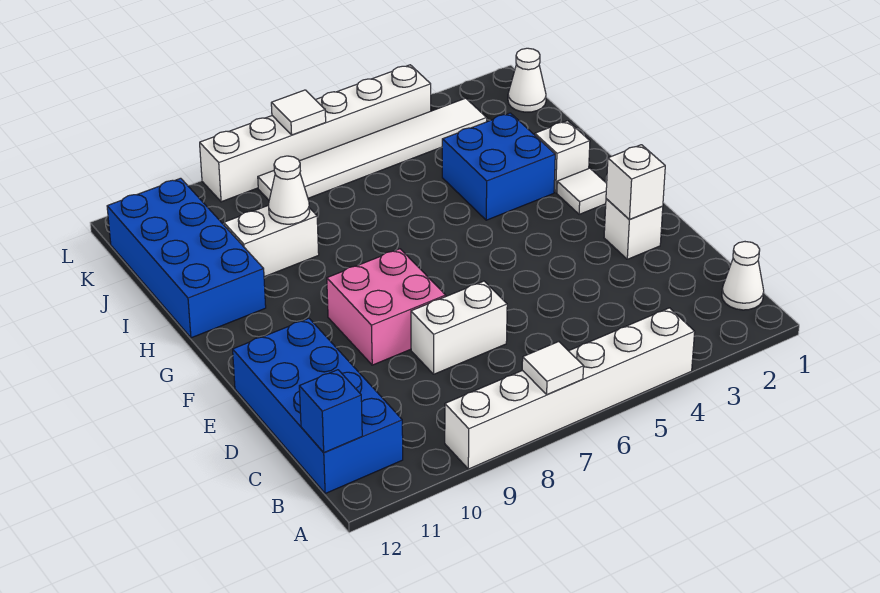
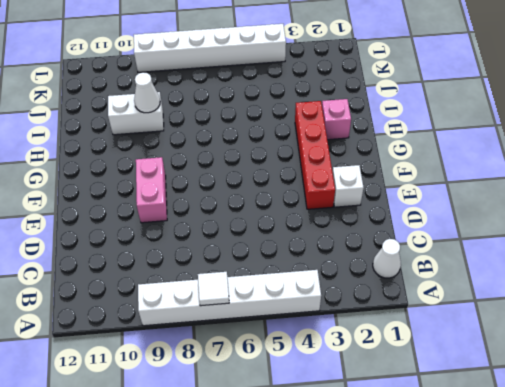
red brick E3:H3 level 1 -> blue brick H3:I4 level 1
pink brick E9:F9 level 1 -> pink brick E8:F9 level 1
pink brick H2 level 1 -> white brick H2 level 1
none -> blue brick B11:E12 level 1
none -> white brick D7:D8 level 1
none -> white tile G2 level 1

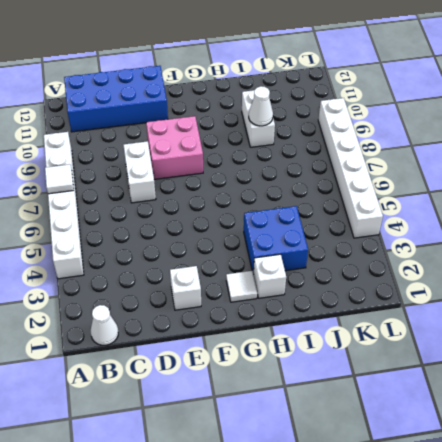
none -> blue brick H11:K12 level 1
none -> white cone K1 level 1
none -> white tile K3:K8 level 1

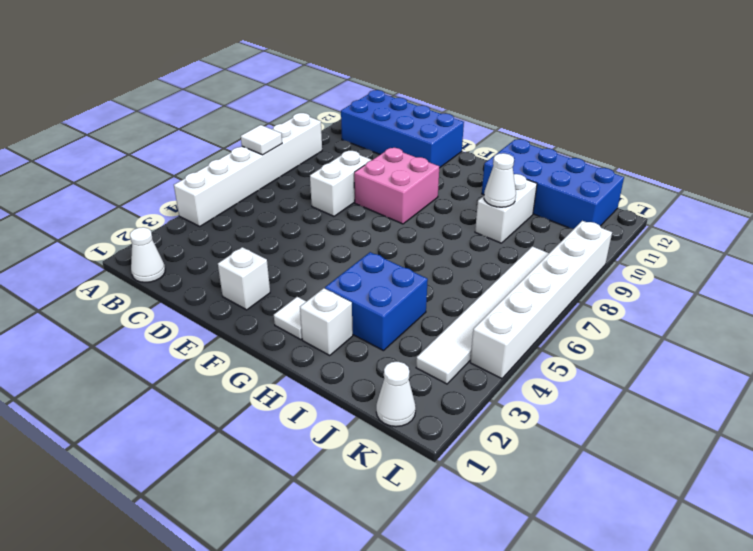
none -> blue brick B12 level 2
none -> white brick E2 level 2
none -> white tile L7 level 2

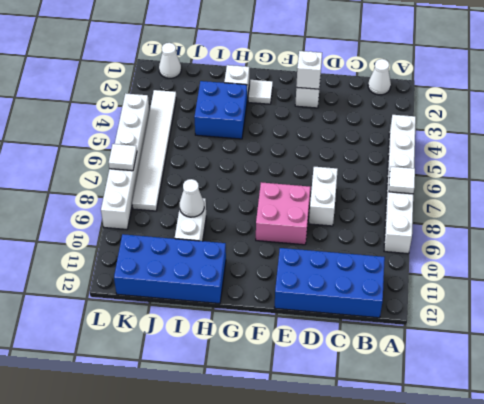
none -> blue brick B12 level 2

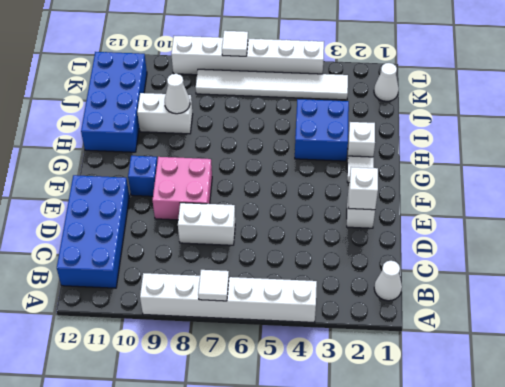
blue brick F10 level 1 -> blue brick B12 level 2

